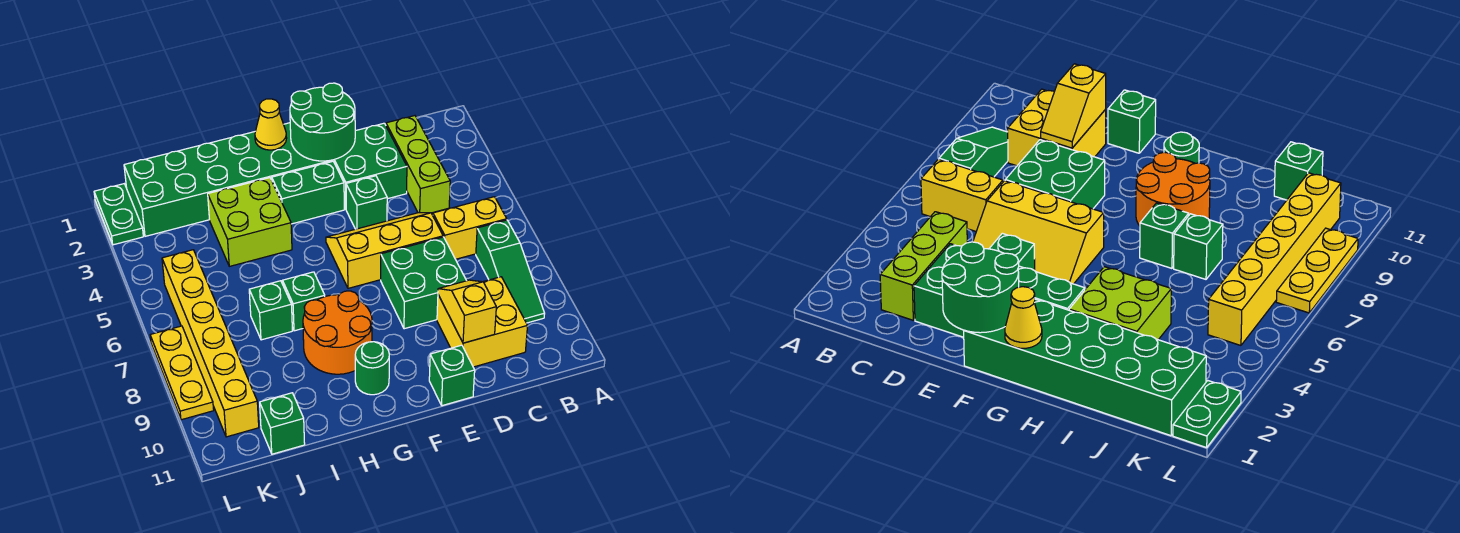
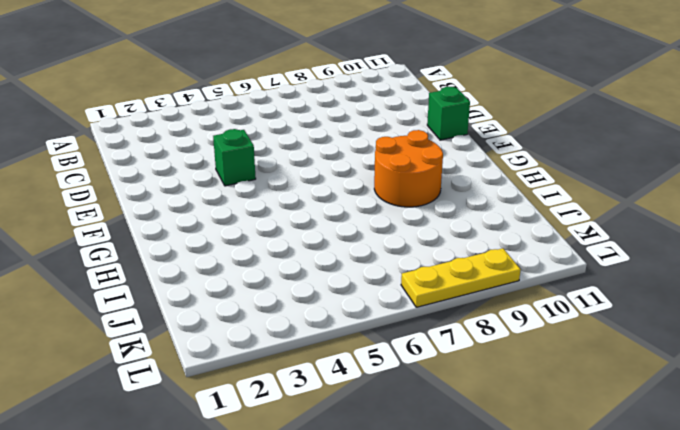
none -> yellow brick B6:C6 level 1
none -> green slope B7:B9 level 1 top 7
none -> lime brick C2:C4 level 1

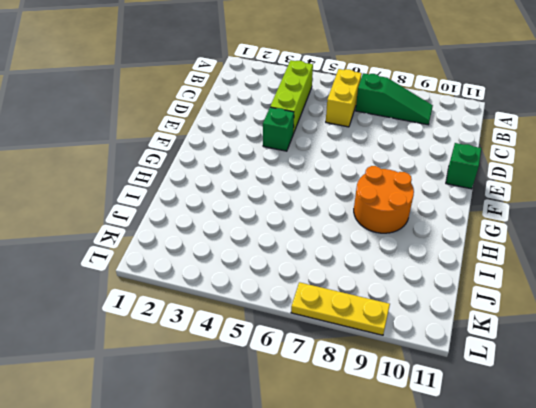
lime brick B4:D4 level 1 -> lime brick C2:C4 level 1
none -> yellow brick C9:D10 level 1
none -> green brick D2:E3 level 1
none -> yellow slope D5:F6 level 1 top 6

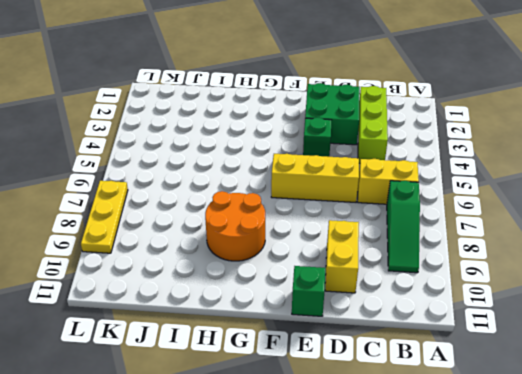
yellow brick D9:D10 level 1 -> yellow brick C9:D10 level 1
none -> green brick D7:E8 level 1
none -> green brick F1:K2 level 1
none -> green brick F3:G3 level 1

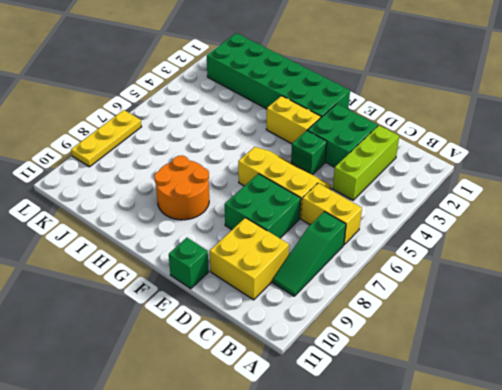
yellow brick F3:G3 level 1 -> green brick F3:G3 level 1
none -> green round brick G10 level 1
none -> lime brick H3:I4 level 1
none -> green brick H7 level 1

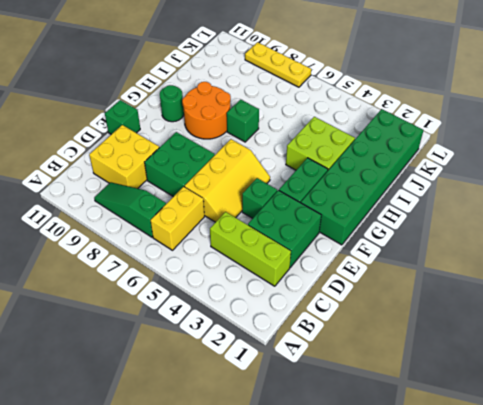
none -> green brick I7 level 1
none -> green brick J11 level 1
none -> yellow brick K5:K10 level 1

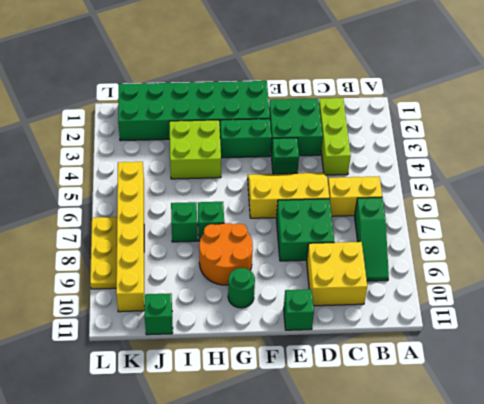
none -> green plate L1:L2 level 1
none -> yellow slope D9:D10 level 2 top 10
none -> green round brick E1:F2 level 2

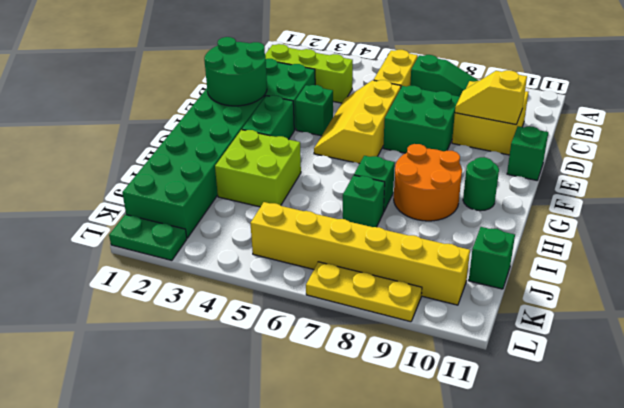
none -> yellow cone G1 level 2

